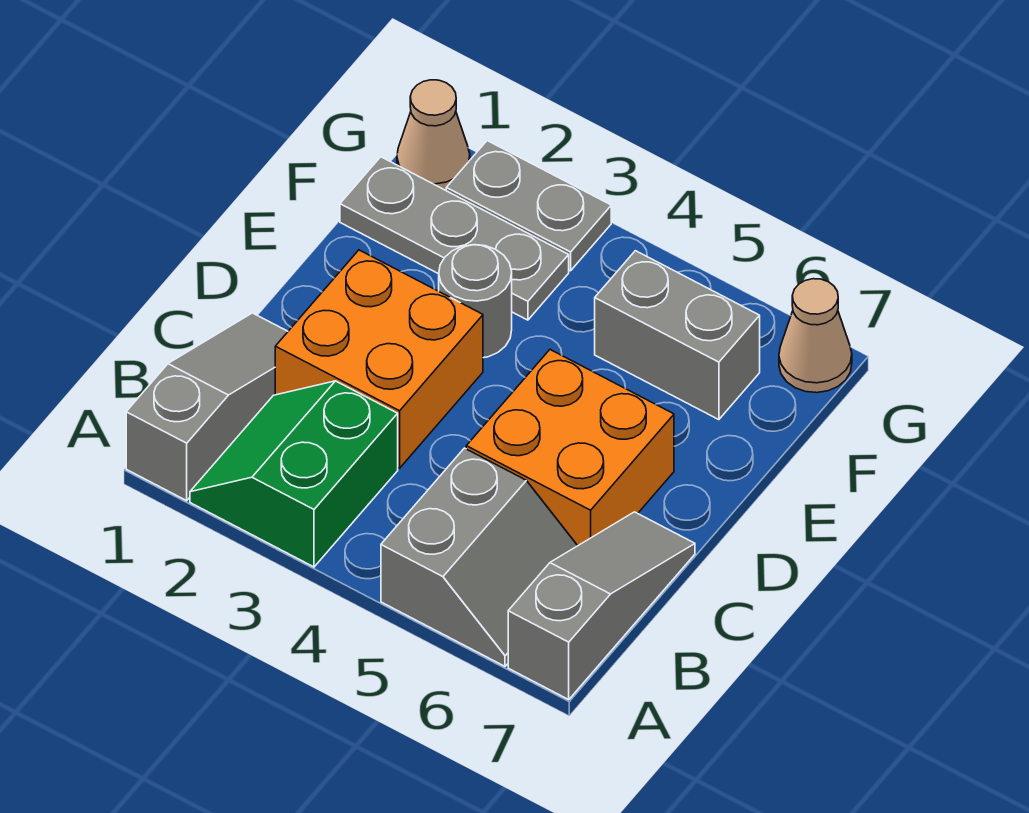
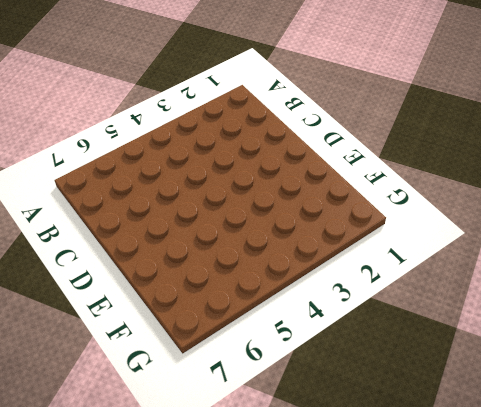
none -> grey slope A1:C1 level 1 top A
none -> green slope A2:B3 level 1 top 3
none -> grey slope A5:B6 level 1 top 5

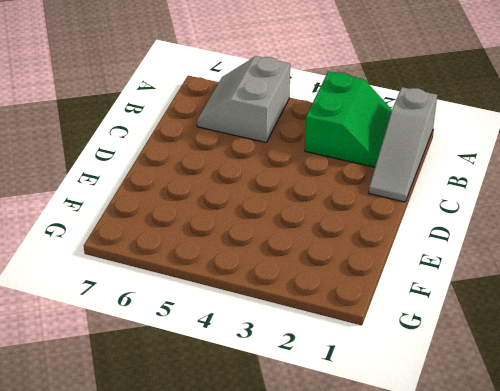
none -> grey slope A7:C7 level 1 top A
none -> orange brick C2:D3 level 1
none -> orange brick C5:D6 level 1

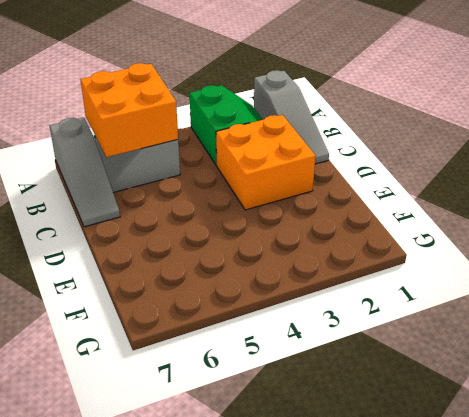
orange brick A5:B6 level 2 -> orange brick C5:D6 level 1
none -> grey round brick E3 level 1
none -> grey plate F1:F3 level 1
none -> grey brick F5:F6 level 1

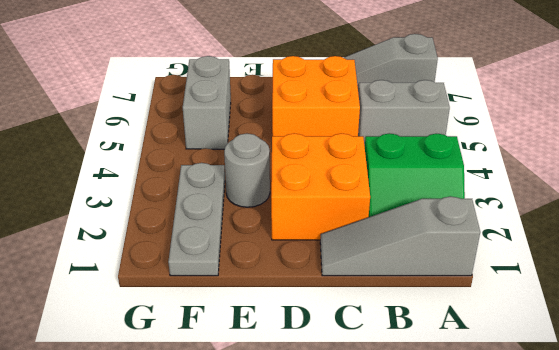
none -> tan cone G1 level 1
none -> grey plate G2:G3 level 1
none -> tan cone G7 level 1

